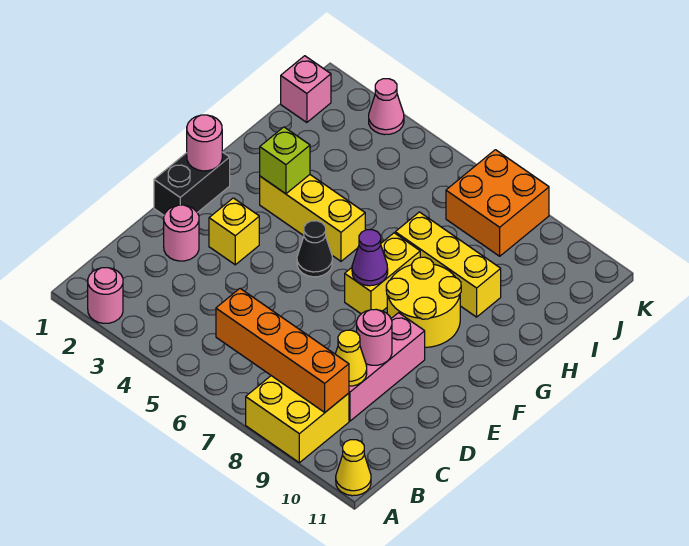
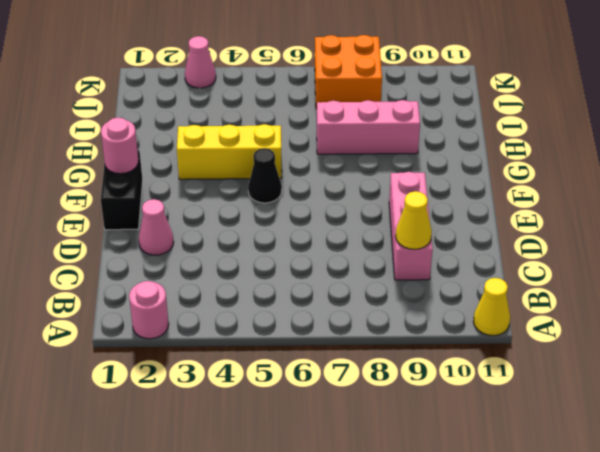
pink cone D2 level 1 -> pink round brick D2 level 1
pink brick H7:H9 level 1 -> yellow brick H7:H9 level 1
none -> yellow brick A8:B9 level 1
none -> yellow brick E3 level 1
none -> yellow brick F7:G7 level 1

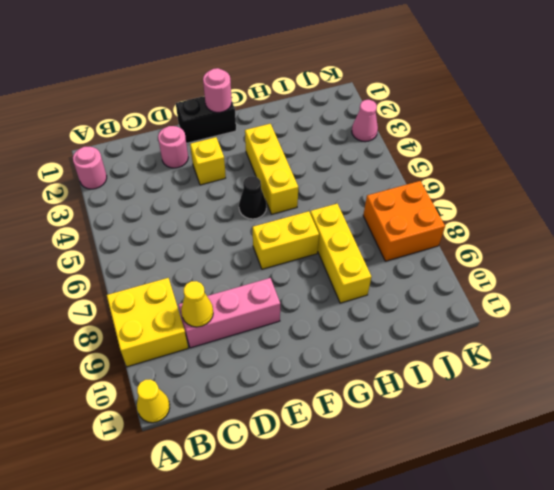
none -> yellow round brick F8:G9 level 1
none -> pink brick J1 level 1
none -> orange brick B6:B9 level 2

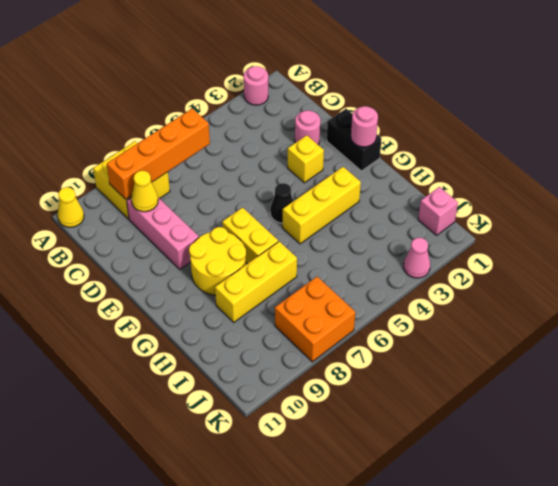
none -> pink round brick D9 level 2
none -> purple cone F7 level 2
none -> lime brick G3 level 2

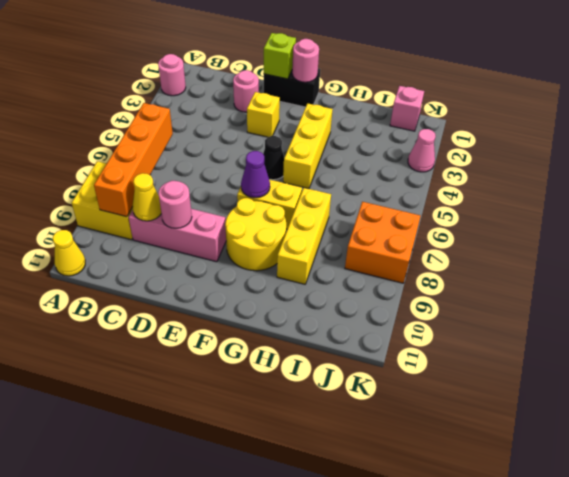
lime brick E1 level 2 -> lime brick G3 level 2

